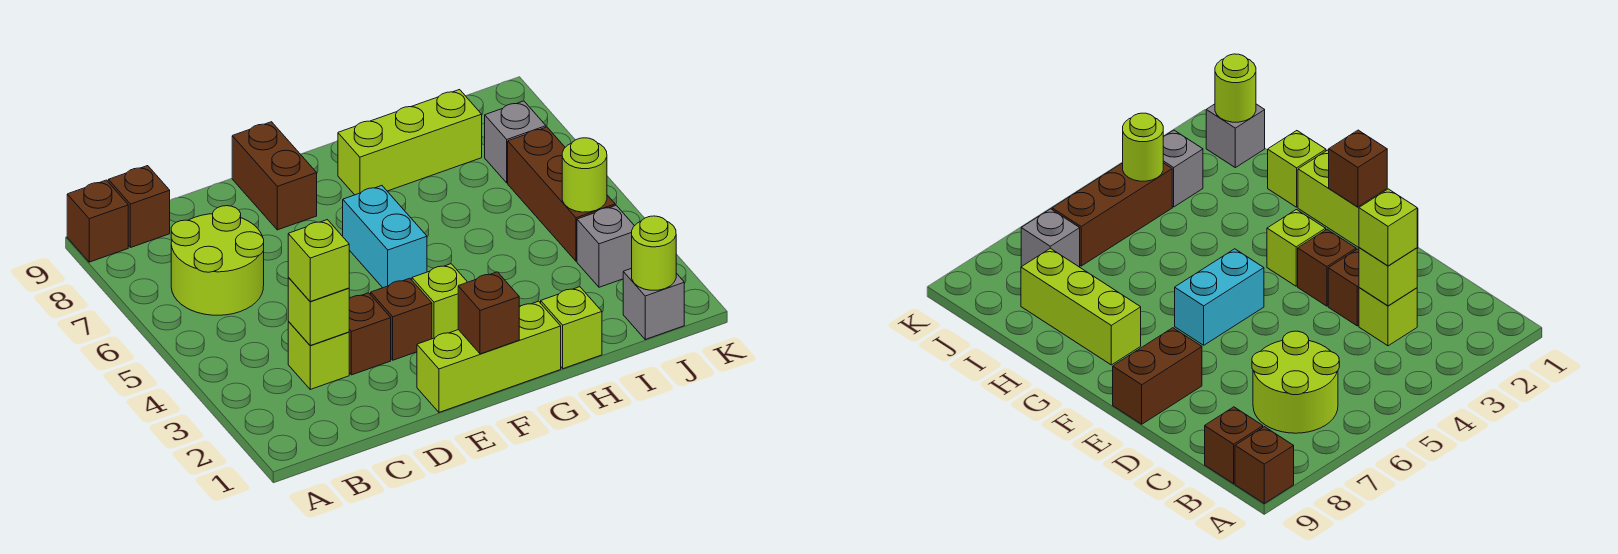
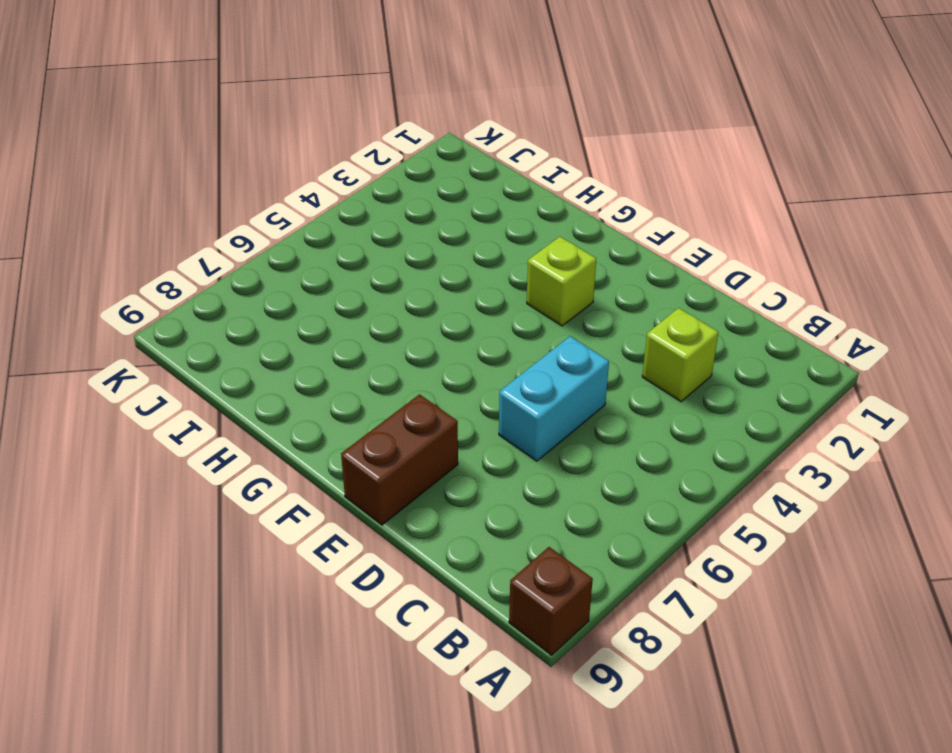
cyan brick D5:D6 level 1 -> cyan brick F5:F6 level 1
none -> lime round brick B6:C7 level 1
none -> brown brick B9 level 1
none -> brown brick D3 level 1

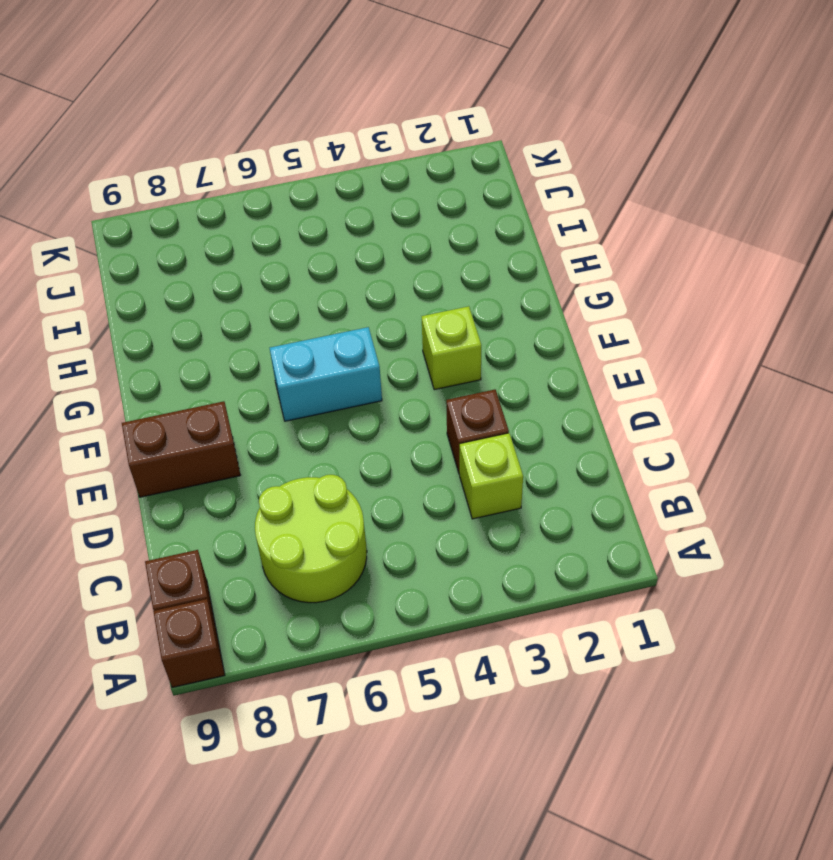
none -> lime brick E1:G1 level 1
none -> brown brick E3 level 1
none -> lime brick G8:I8 level 1

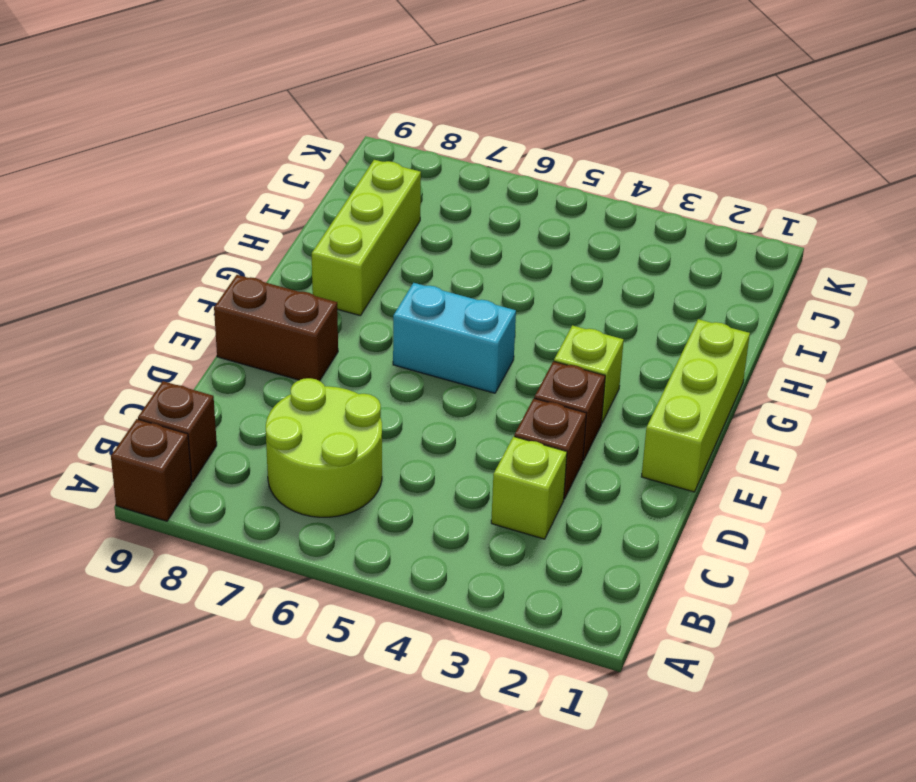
none -> lime brick H1 level 1
none -> grey brick J1 level 1
none -> grey brick J3 level 1

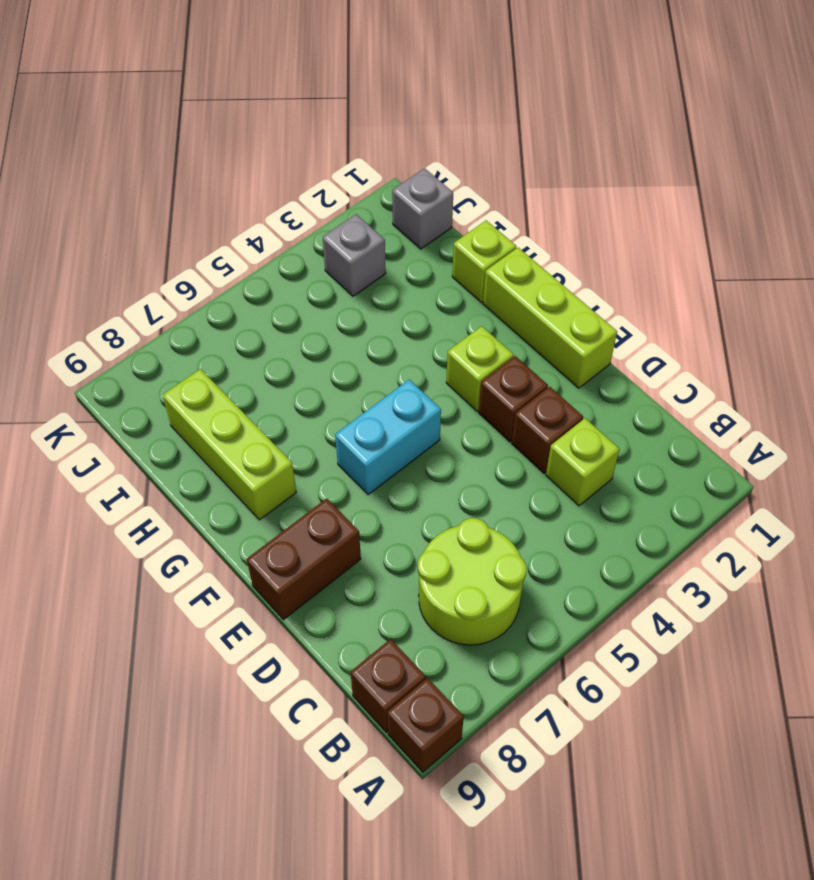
none -> brown brick J4:J6 level 1
none -> grey brick J7 level 1
none -> lime brick C3 level 2

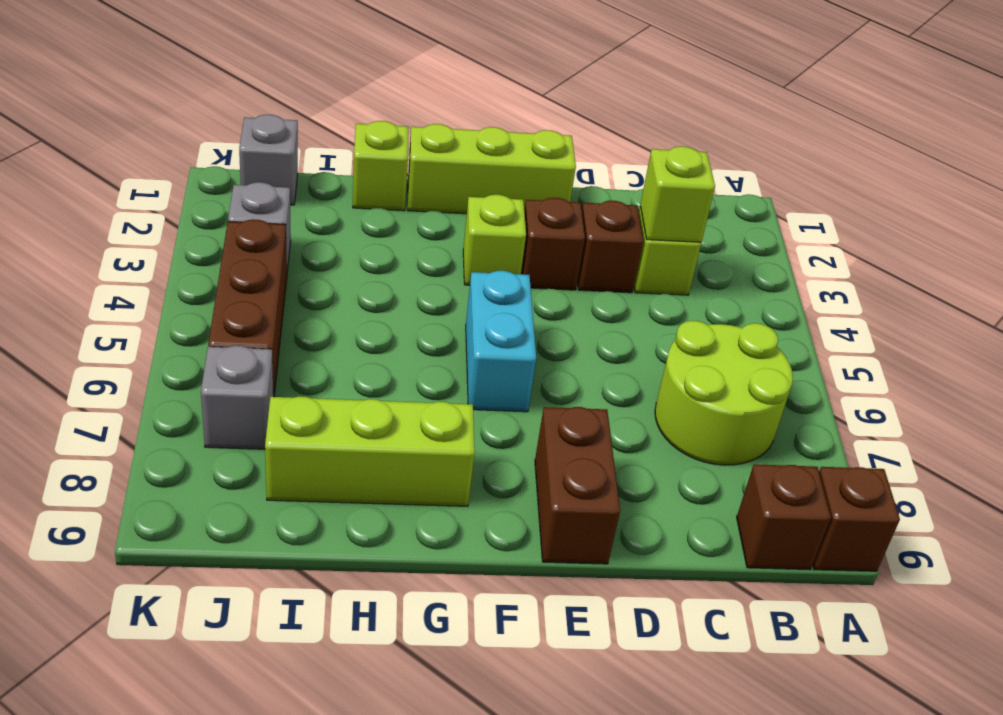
none -> brown brick F1 level 2
none -> lime round brick J1 level 2
none -> lime round brick J4 level 2

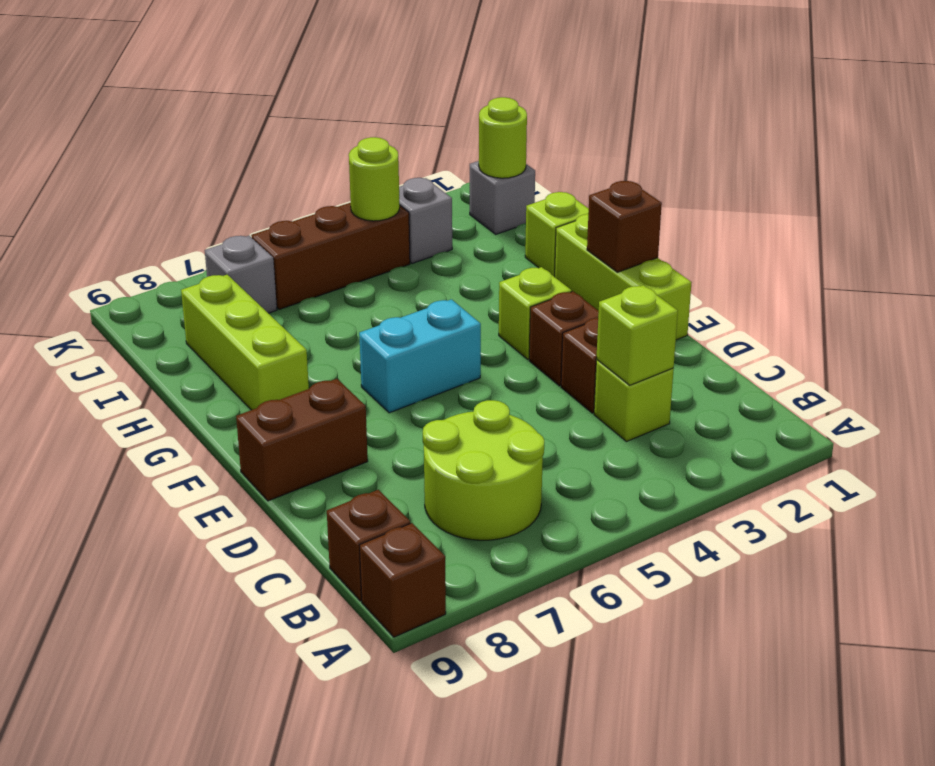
none -> lime brick C3 level 3

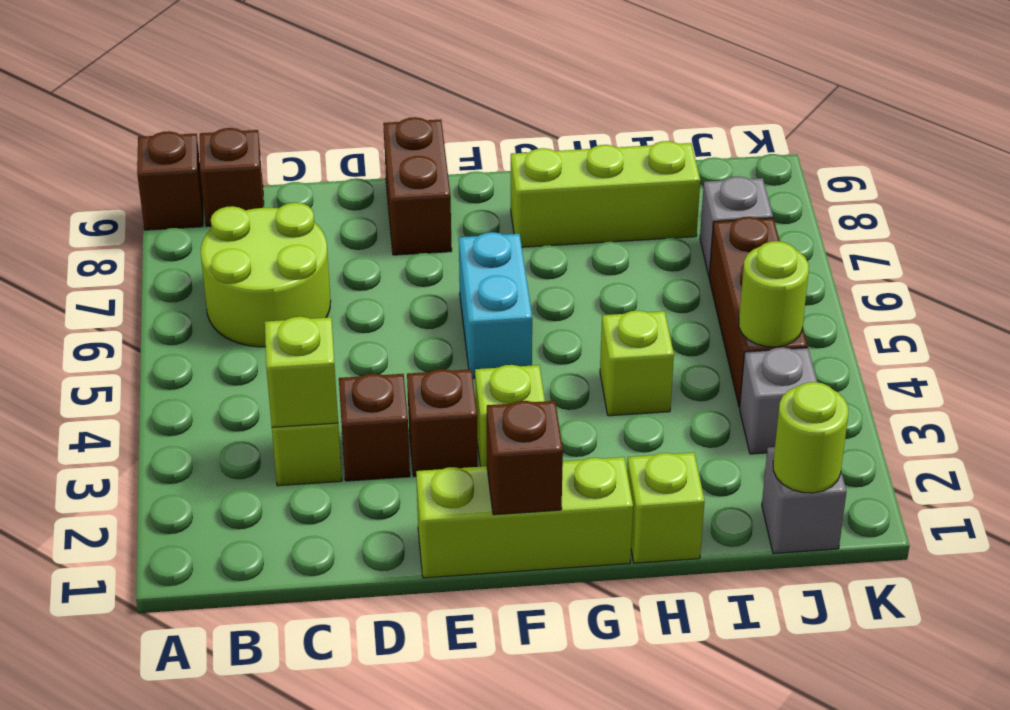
lime brick H4 level 1 -> lime brick C3 level 3

